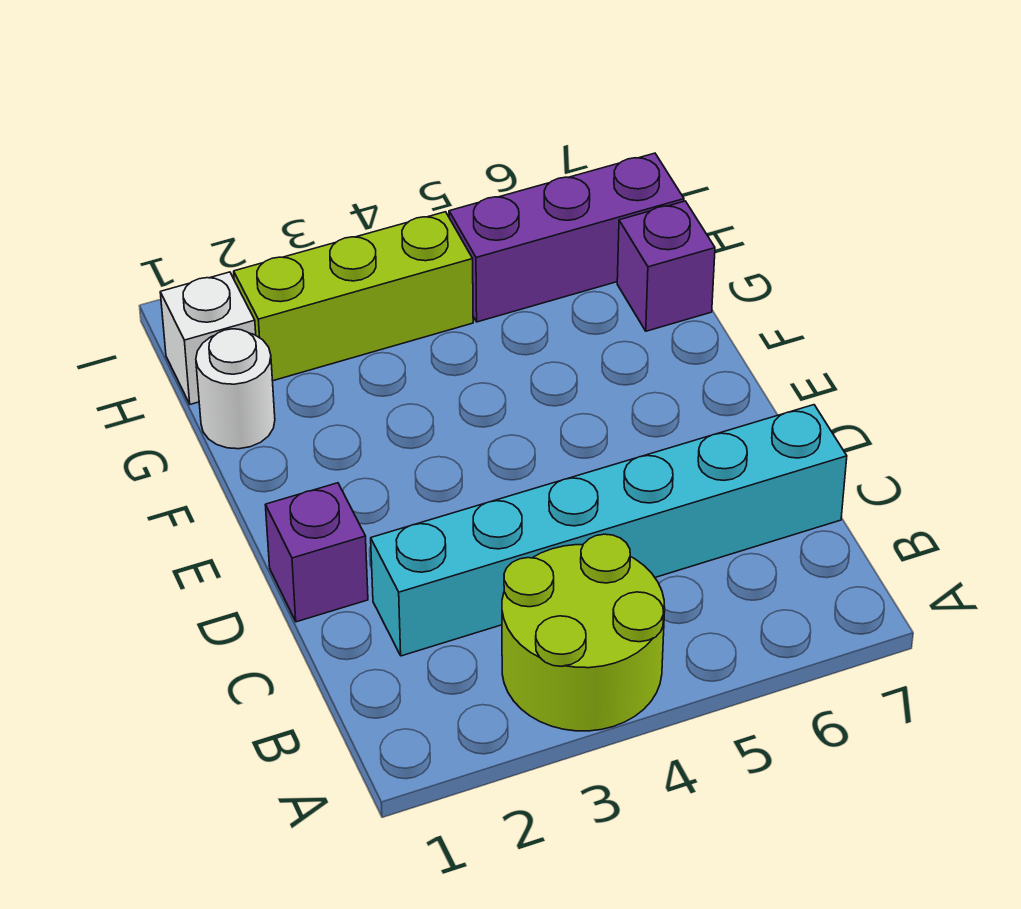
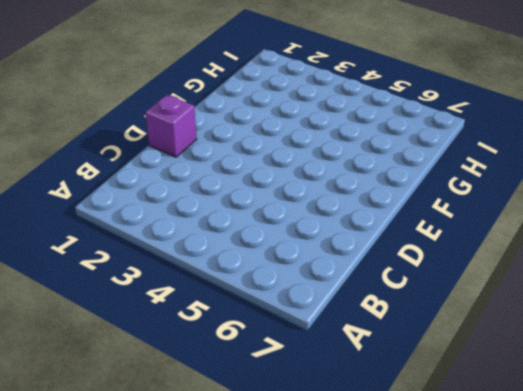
none -> lime round brick A3:B4 level 1
none -> cyan brick C2:C7 level 1

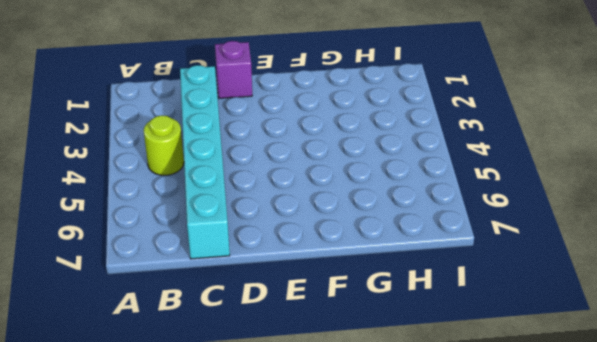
lime round brick B4 level 1 -> lime round brick A3:B4 level 1
none -> white round brick G1 level 1
none -> purple brick G7 level 1

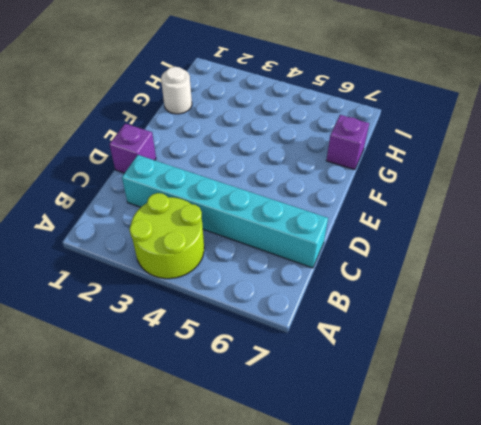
none -> white brick H1 level 1
none -> lime brick H2:H4 level 1

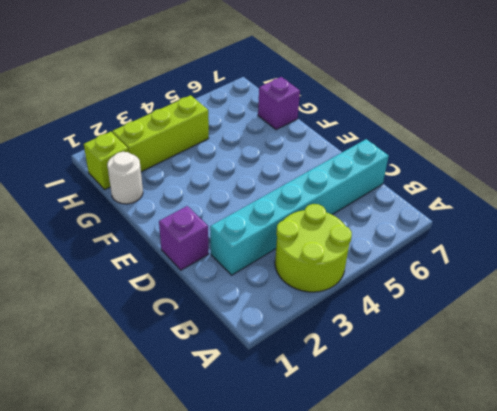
lime brick H1 level 1 -> white brick H1 level 1
none -> purple brick H5:H7 level 1

